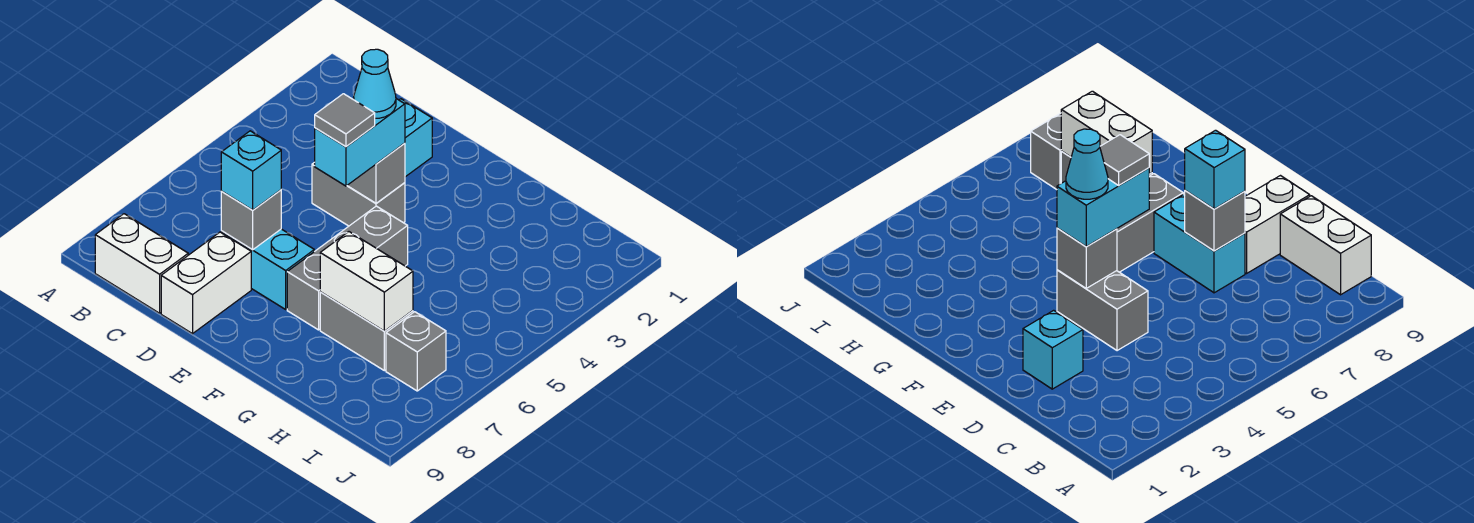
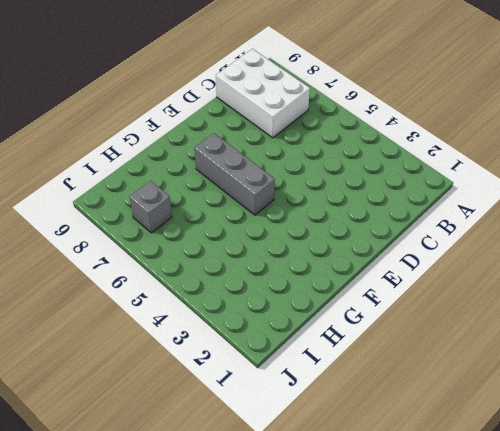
white brick B7:C9 level 1 -> white brick B9:C9 level 1
none -> cyan brick D2 level 1
none -> grey brick D4:E4 level 1
none -> cyan brick D7:E7 level 1

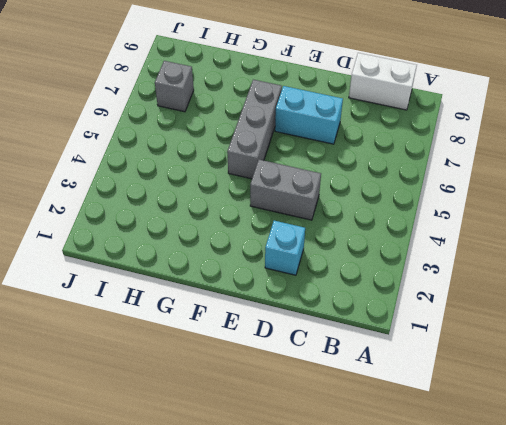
none -> white brick D8:D9 level 1
none -> grey brick G7:H7 level 1
none -> grey brick D7 level 2

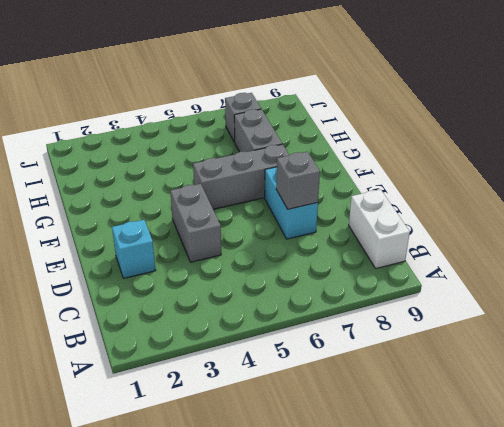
none -> white brick D8:D9 level 1
none -> grey brick E4 level 2
none -> white brick G7:H7 level 2

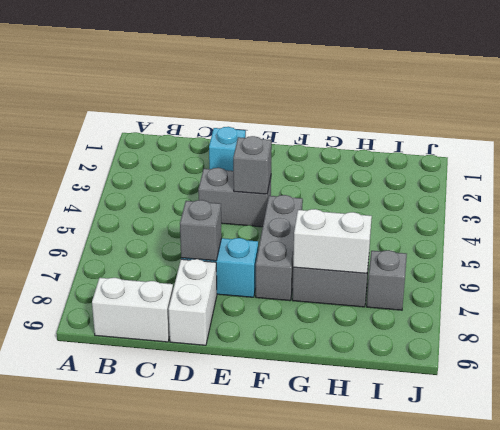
none -> cyan brick D7 level 3
none -> cyan brick E4:E5 level 3
none -> cyan cone E4 level 4

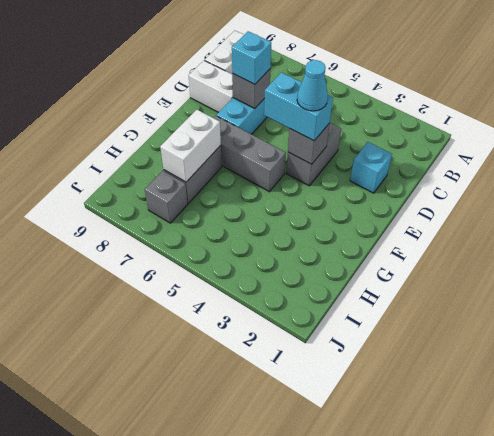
none -> grey tile E5 level 4

